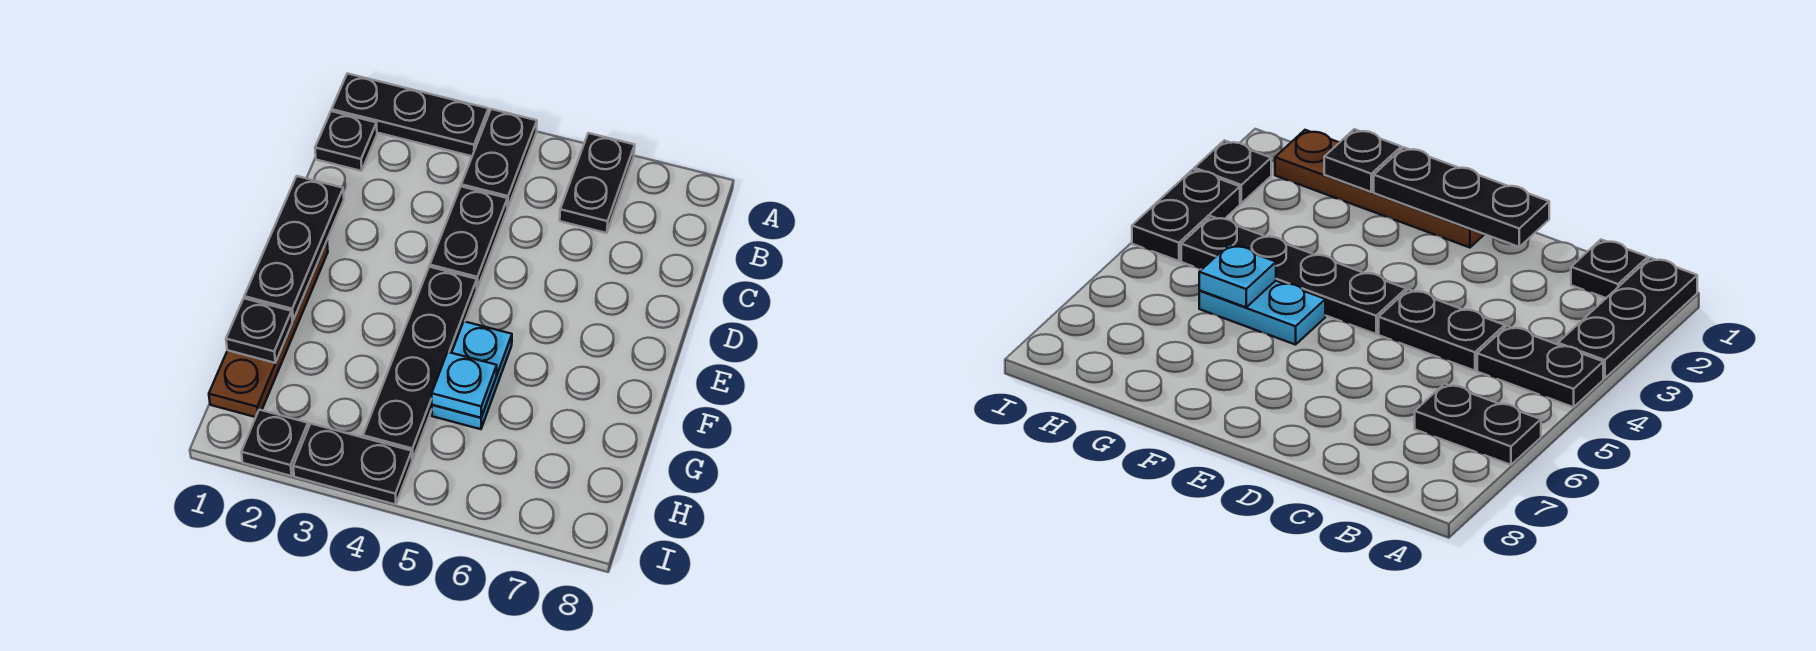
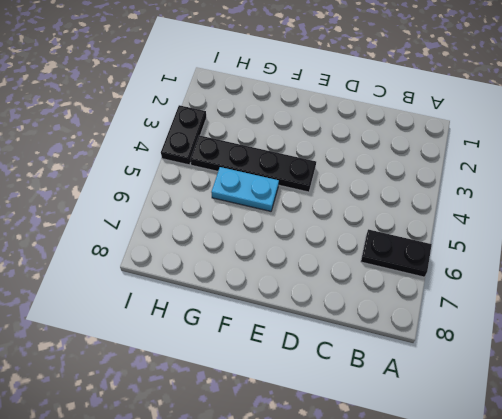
none -> black plate A1:A3 level 1
none -> black plate A4:B4 level 1
none -> black plate B1 level 1

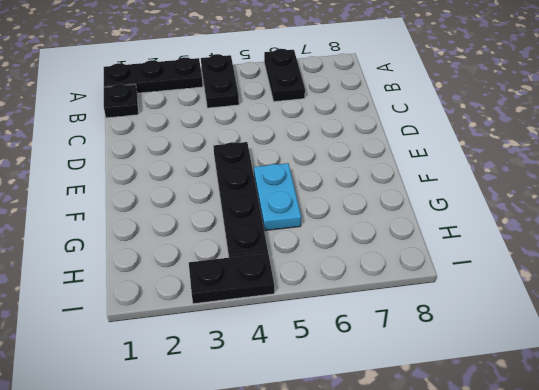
none -> black plate C4:D4 level 1
none -> brown plate E1:H1 level 1
none -> black plate I2 level 1

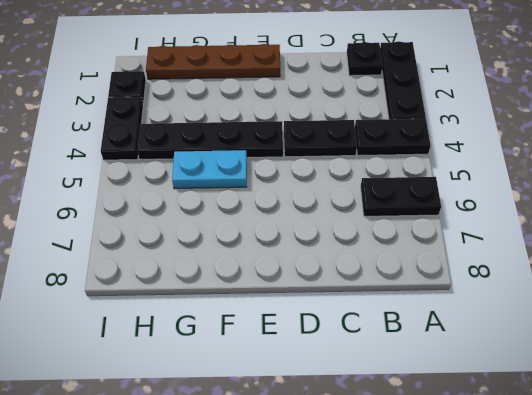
none -> black plate D1:F1 level 2
none -> black plate G1 level 2
none -> cyan plate G5 level 2

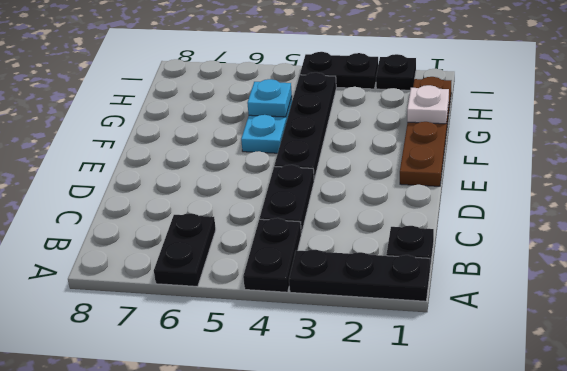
white plate G1 level 2 -> black plate G1 level 2
none -> black plate D1:F1 level 2

